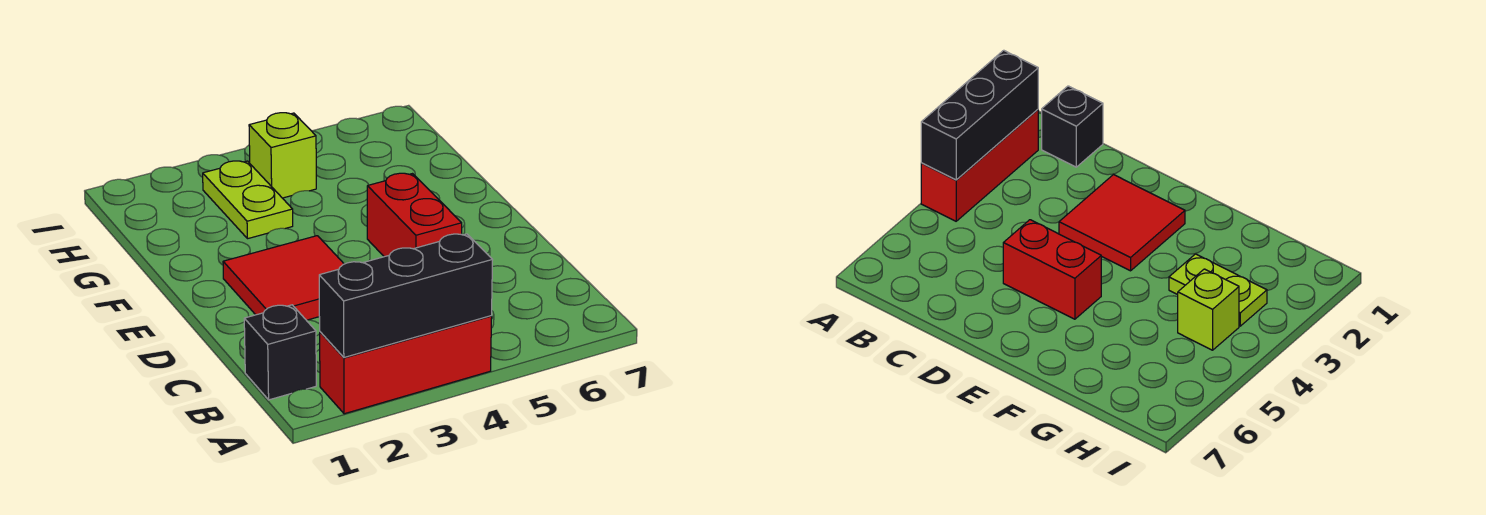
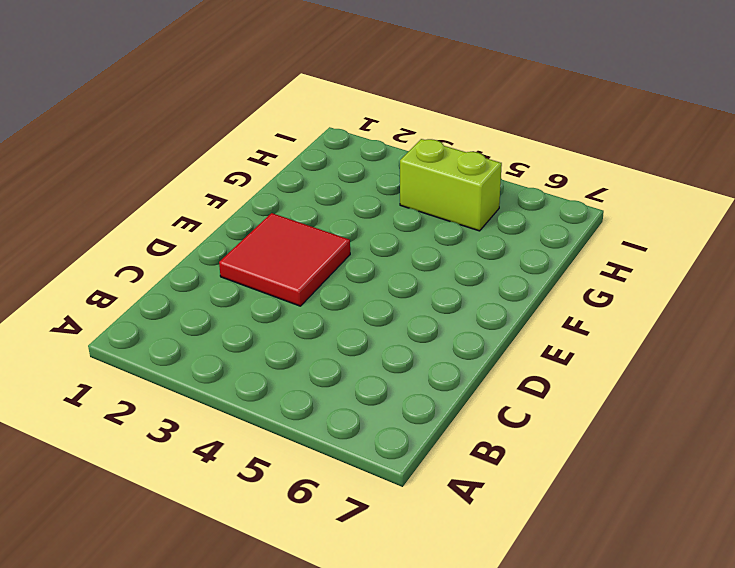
lime brick H4:H5 level 1 -> lime brick H4 level 1
none -> red brick A2:A4 level 1
none -> black brick B1 level 1

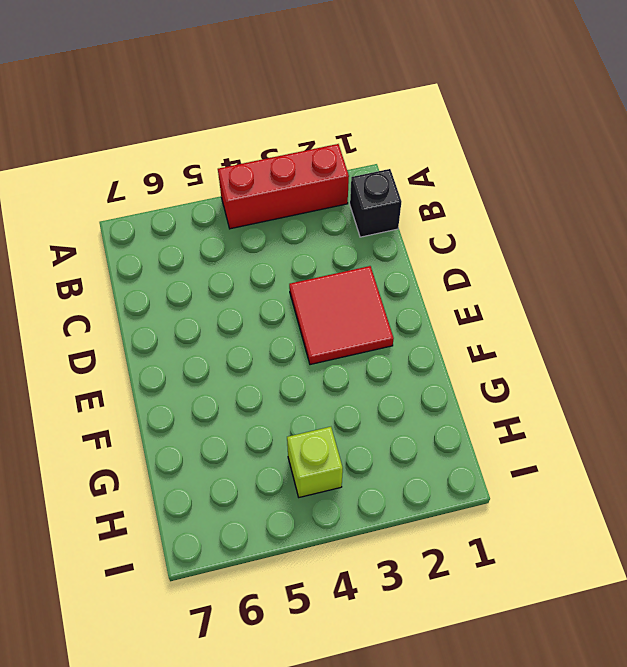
none -> red brick D5:E5 level 1
none -> lime plate G3:H3 level 1

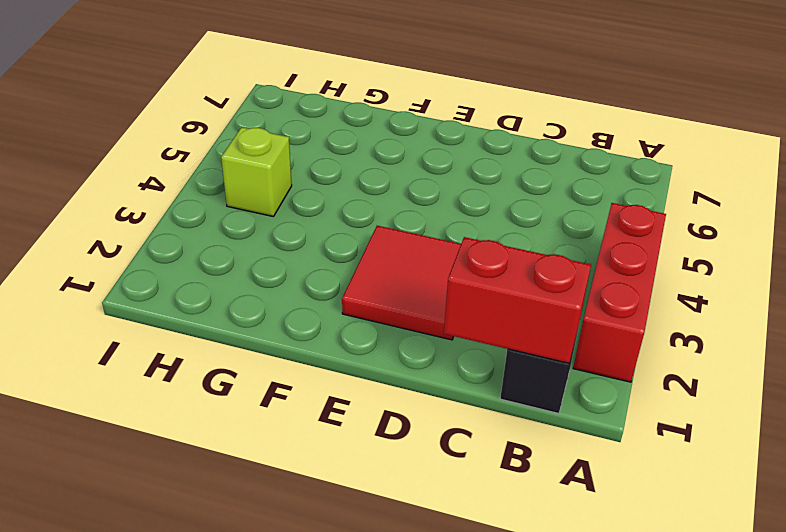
red brick B1:C1 level 2 -> red brick D5:E5 level 1
none -> lime plate G3:H3 level 1
none -> black brick A2:A4 level 2

